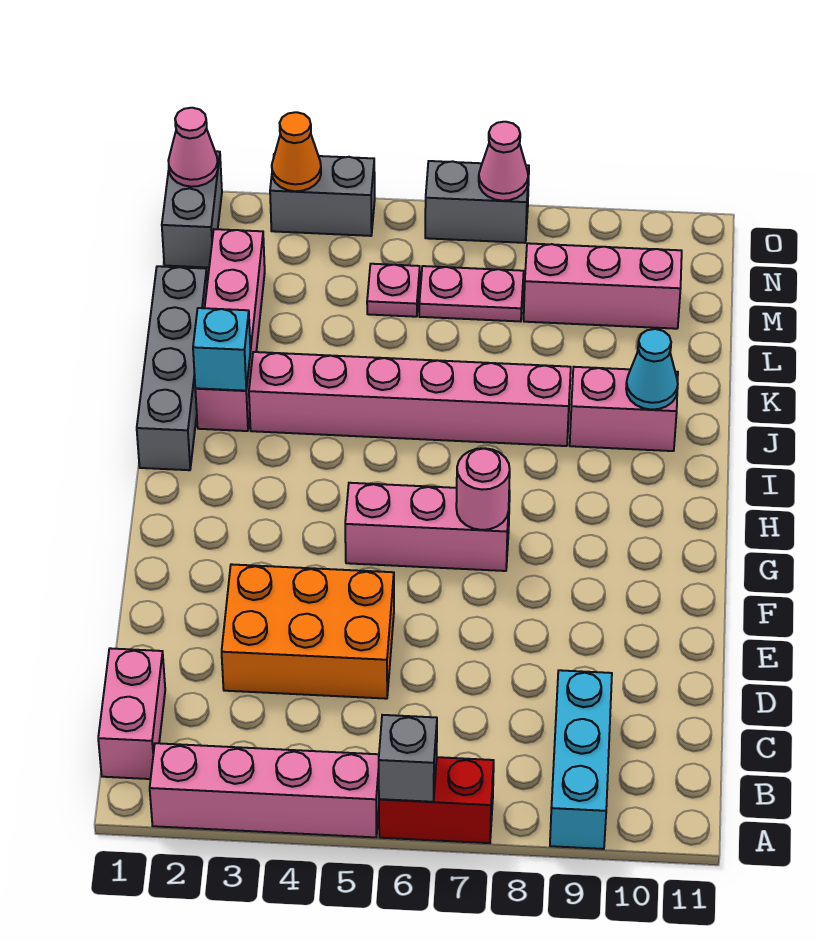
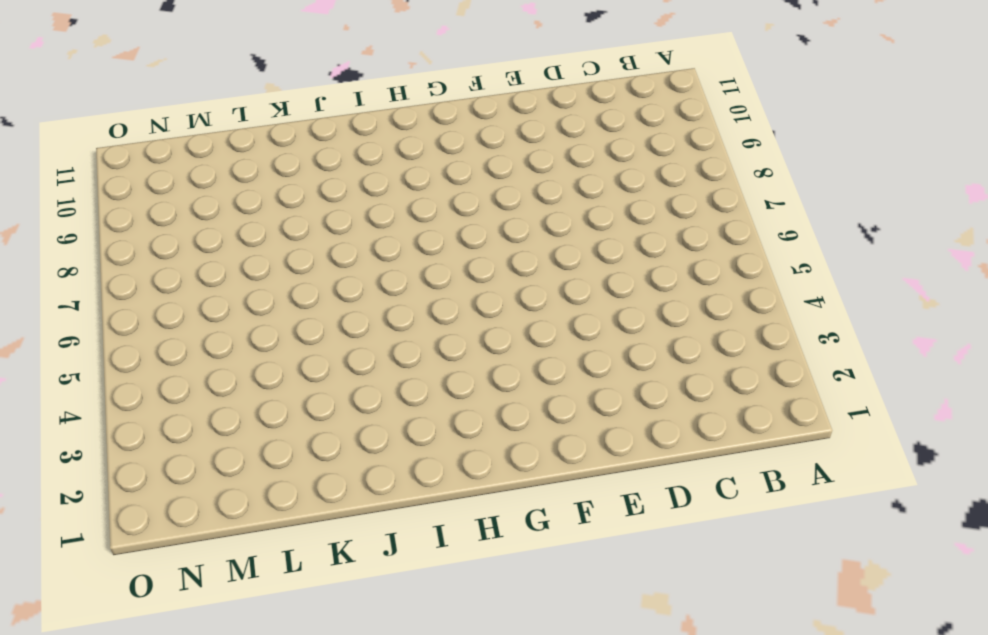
none -> pink brick A2:A5 level 1
none -> red brick A6:A7 level 1
none -> cyan brick A9:C9 level 1

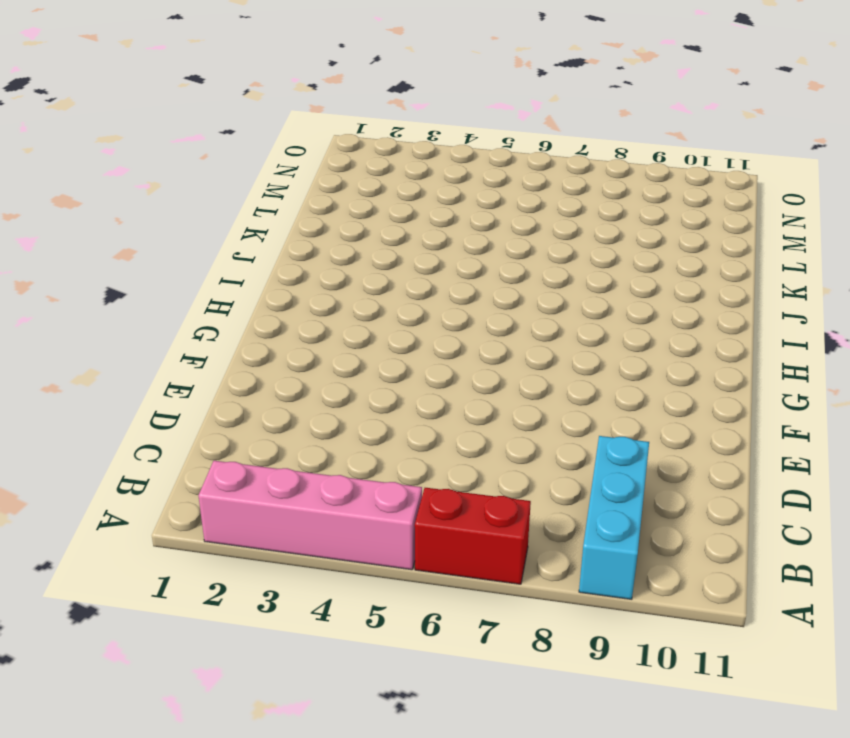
none -> pink brick B1:C1 level 1
none -> orange brick D3:E5 level 1
none -> pink brick G5:G7 level 1

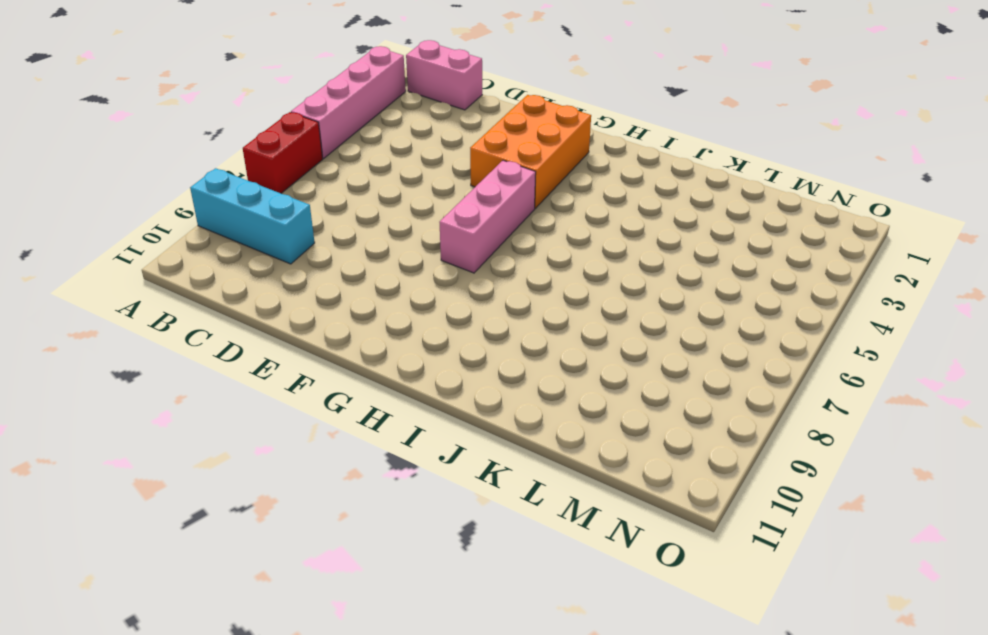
orange brick F2:G4 level 1 -> orange brick D3:E5 level 1
none -> grey brick I1:L1 level 1
none -> pink brick J2:M2 level 1
none -> pink brick J3:J8 level 1

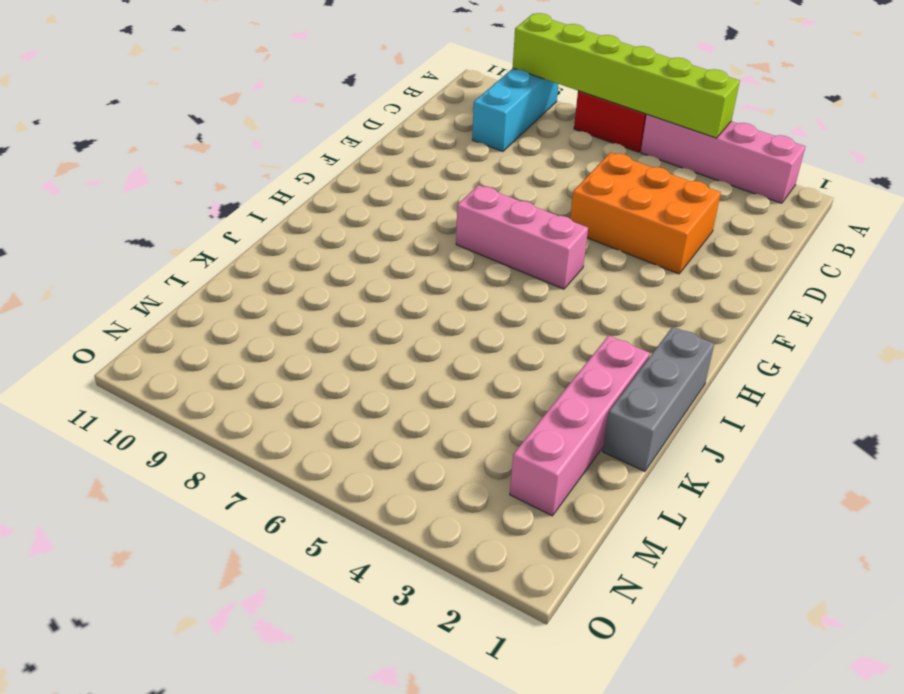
lime brick A4:A9 level 2 -> grey brick A6 level 2
grey brick I1:K1 level 1 -> grey brick I1:L1 level 1
none -> pink brick B1:C1 level 1
none -> pink brick J3:J8 level 1
none -> pink brick J9:J10 level 1

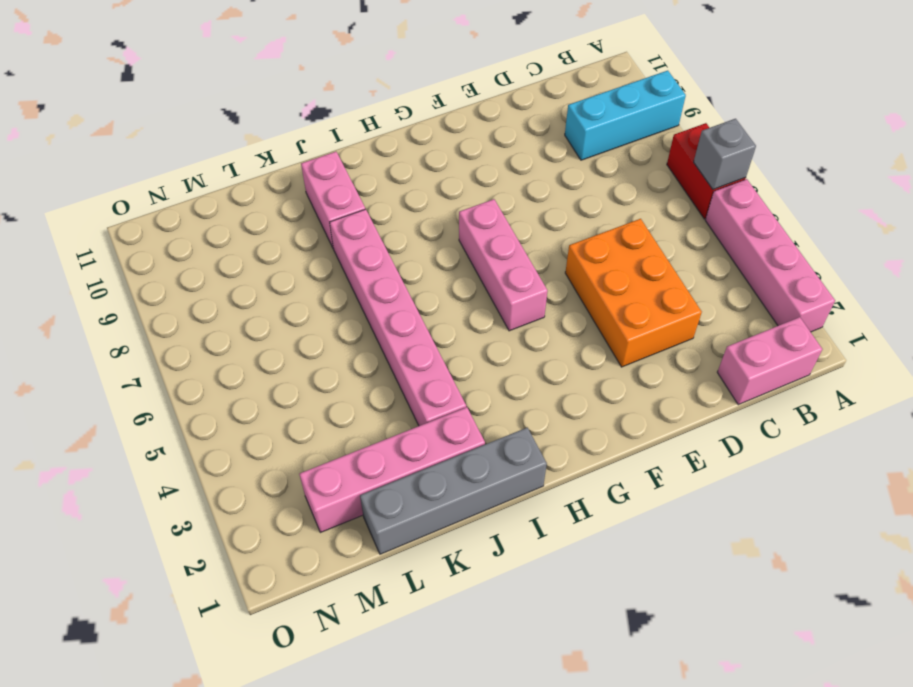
none -> pink plate M5 level 1
none -> pink plate M6:M7 level 1
none -> pink brick M8:M10 level 1

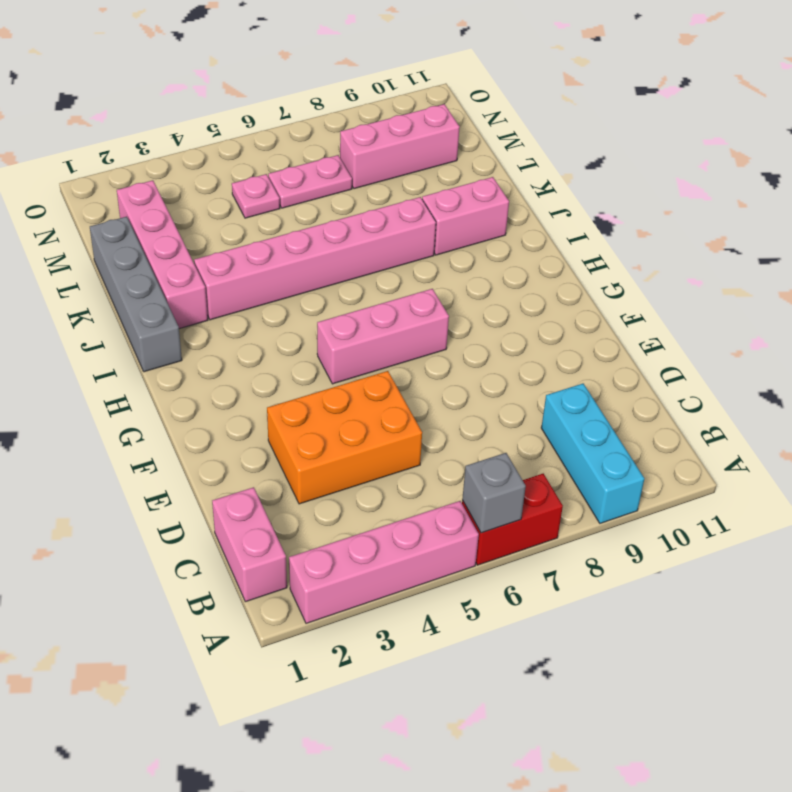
none -> grey brick N1:O1 level 1
none -> grey brick O3:O4 level 1
none -> grey brick O6:O7 level 1

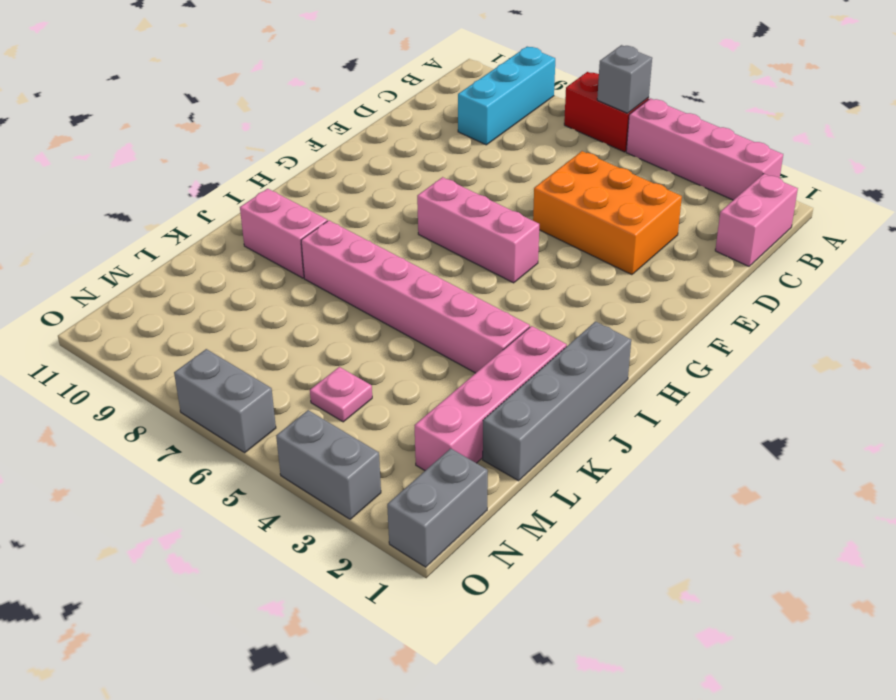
none -> pink plate M6:M7 level 1
none -> pink brick M8:M10 level 1
none -> pink round brick G7 level 2

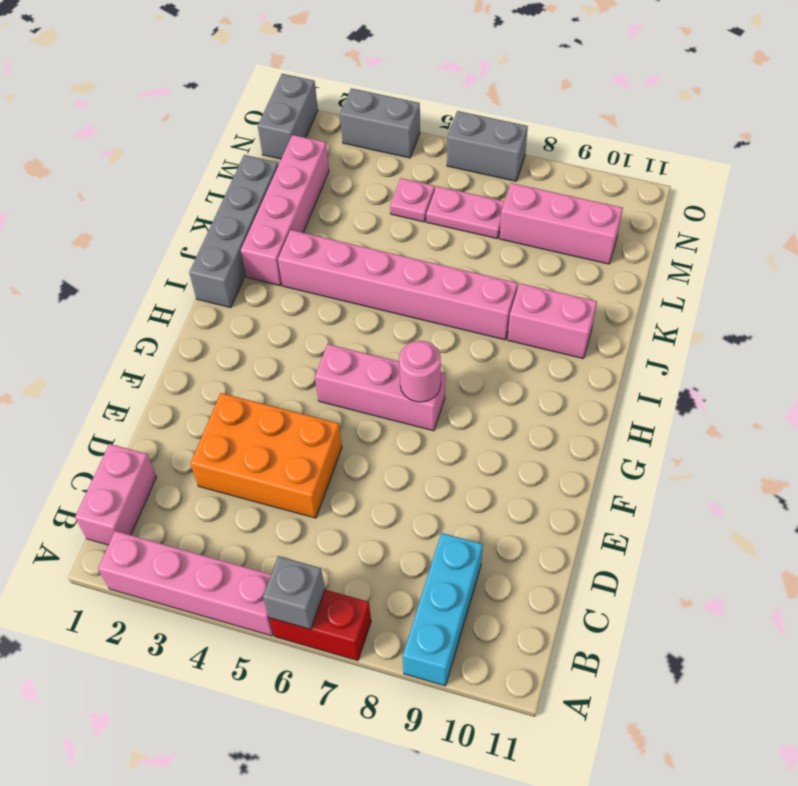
none -> cyan brick J2 level 2
none -> cyan cone J10 level 2
none -> pink cone O1 level 2

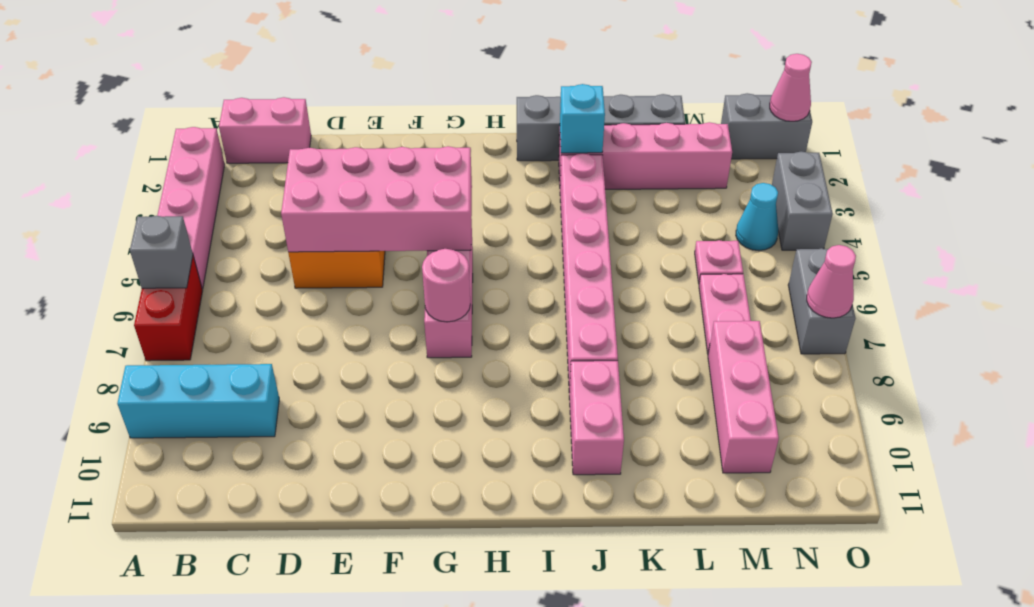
pink brick D4:G5 level 2 -> none
cyan cone N4 level 1 -> cyan cone J10 level 2
none -> orange cone O3 level 2

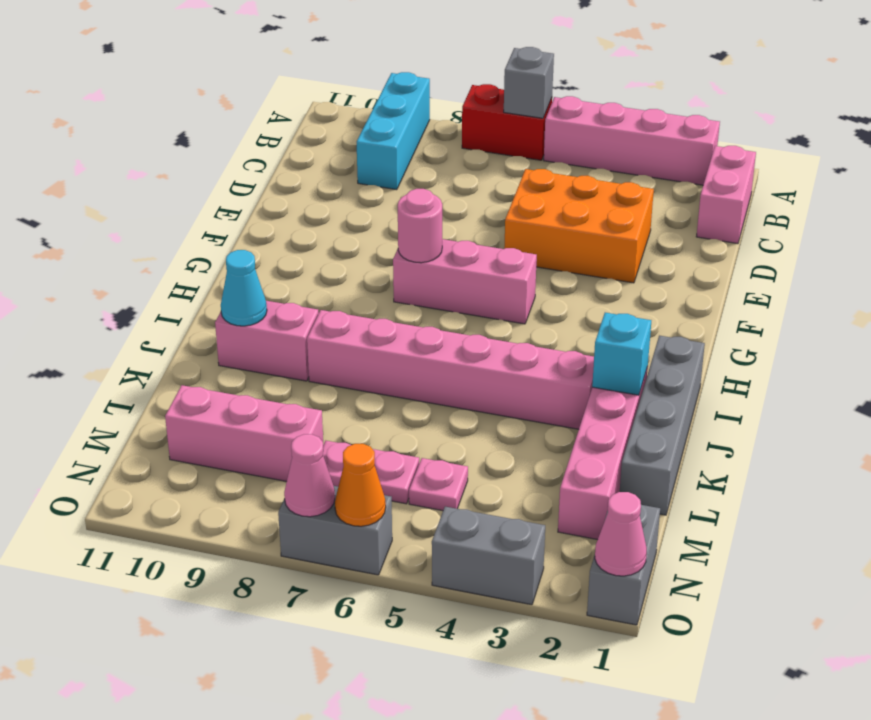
orange cone O6 level 2 -> orange cone O3 level 2

